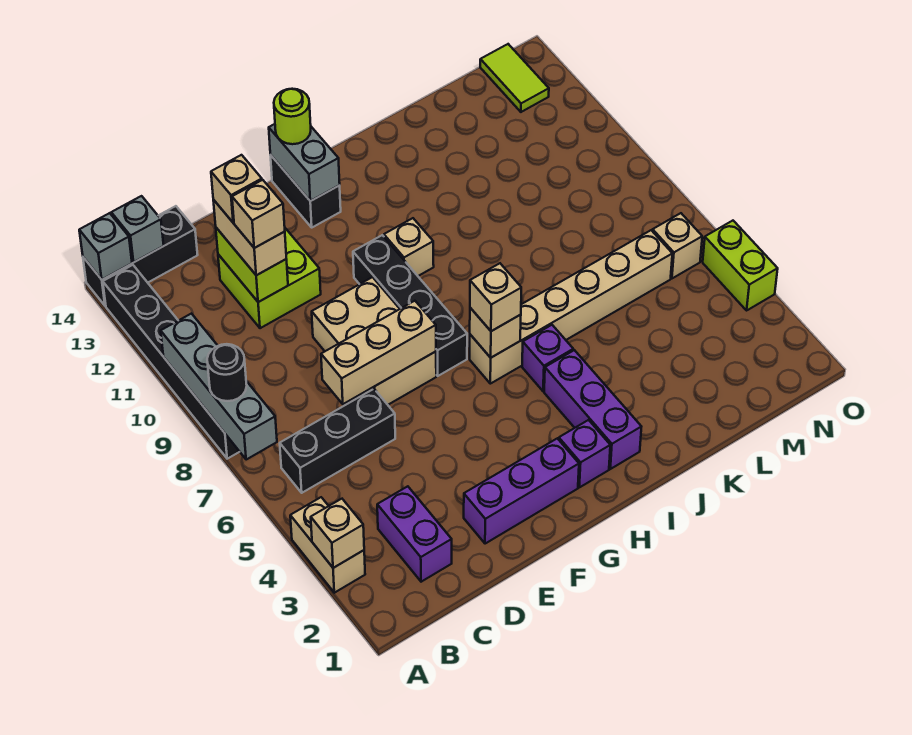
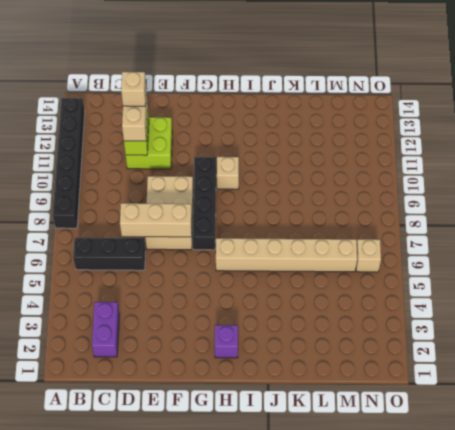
none -> tan brick A3:A4 level 1
none -> black brick A14:C14 level 1
none -> purple brick E2:G2 level 1
none -> black brick G13:G14 level 1

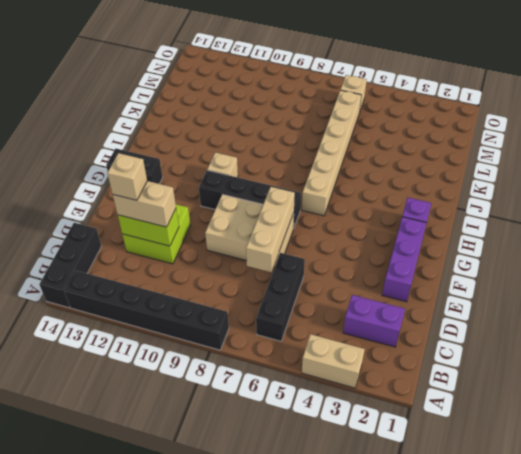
none -> purple brick I2:I4 level 1
none -> purple brick I5 level 1
none -> lime tile N13:N14 level 1
none -> lime brick O4:O5 level 1

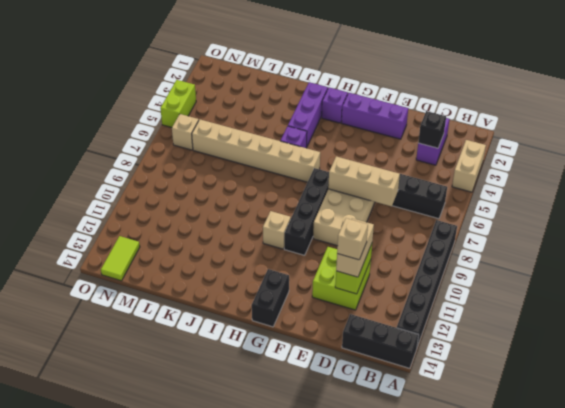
black brick C3 level 2 -> none
none -> tan brick A3 level 2
none -> grey brick A7:A10 level 2
none -> grey brick A14 level 2
none -> grey brick B14 level 2

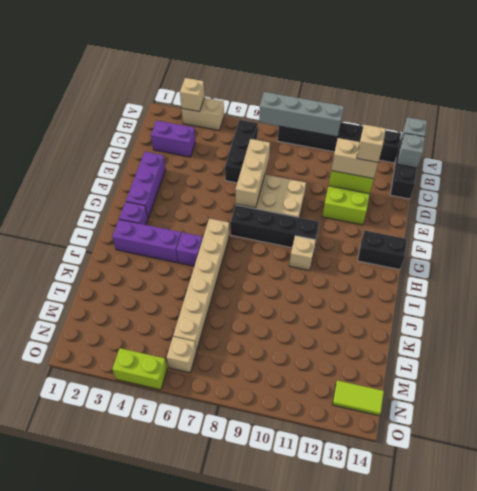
none -> grey brick G13:G14 level 2
none -> tan brick H6 level 2
none -> black round brick A8 level 3
none -> lime round brick G14 level 3

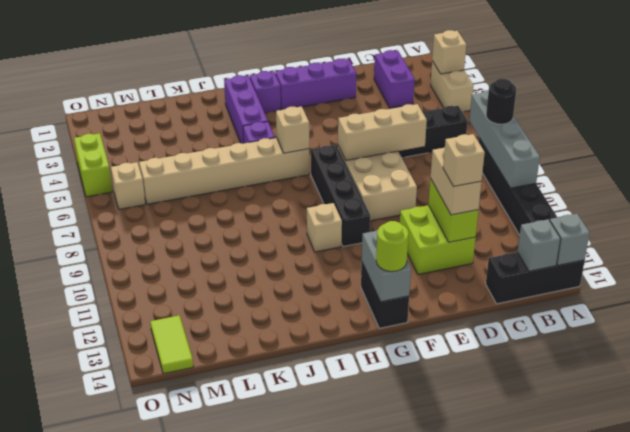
none -> tan brick H6 level 3
none -> tan brick D11 level 4

